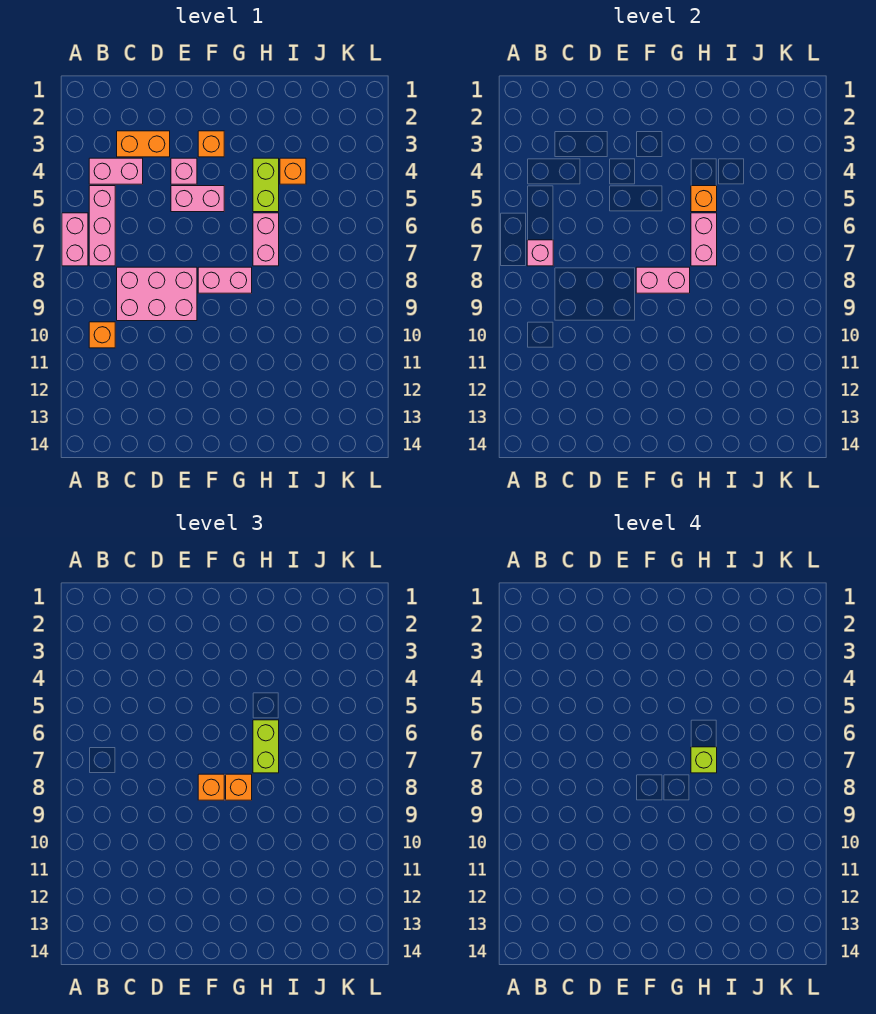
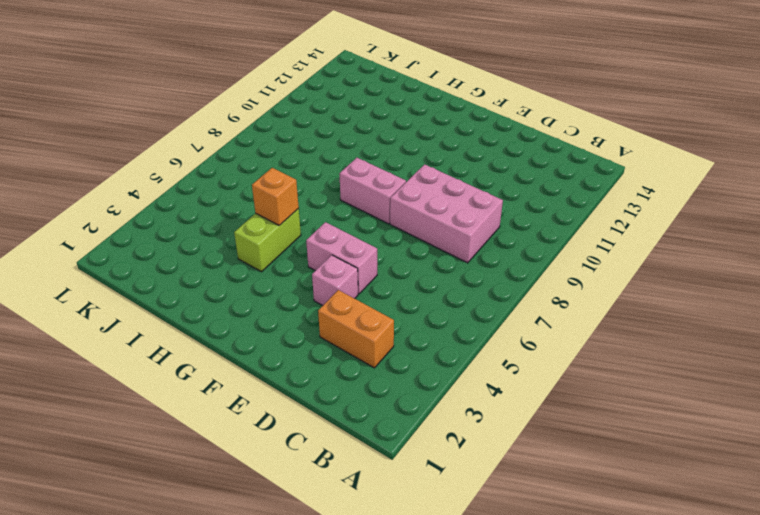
none -> pink brick A6:A7 level 1
none -> pink brick B4:C4 level 1
none -> pink brick B5:B7 level 1

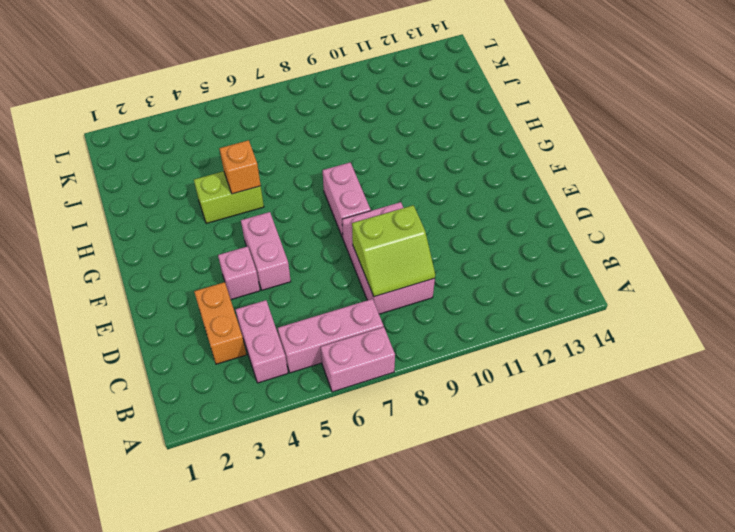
lime slope C8:D9 level 2 top D -> none
none -> orange brick B10 level 1
none -> orange brick F3 level 1
none -> pink brick H6:H7 level 1

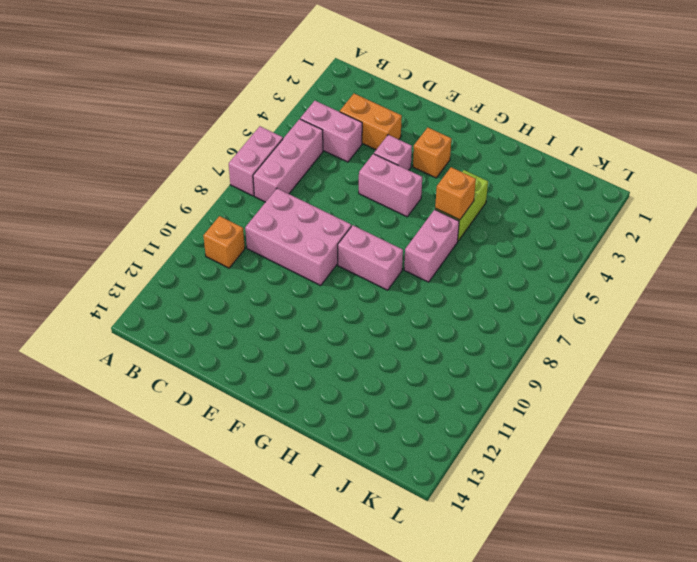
none -> orange brick I4 level 1
none -> pink brick B7 level 2
none -> pink brick F8:G8 level 2

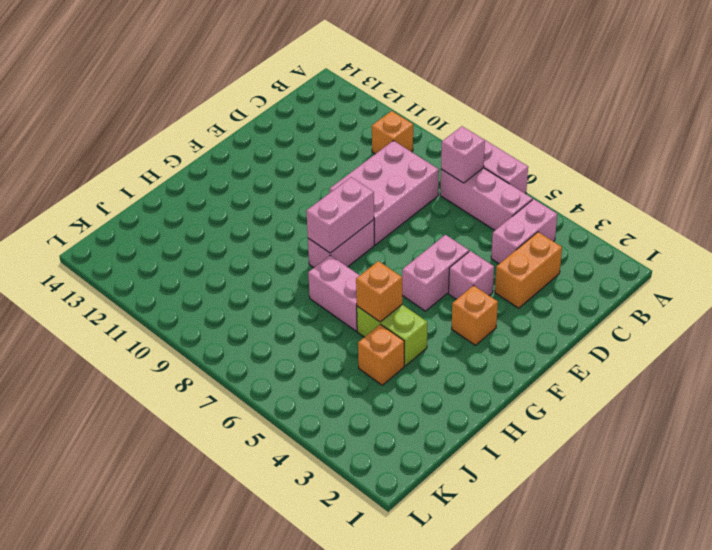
none -> pink brick H6:H7 level 2
none -> orange brick F8 level 3
none -> orange brick G8 level 3

